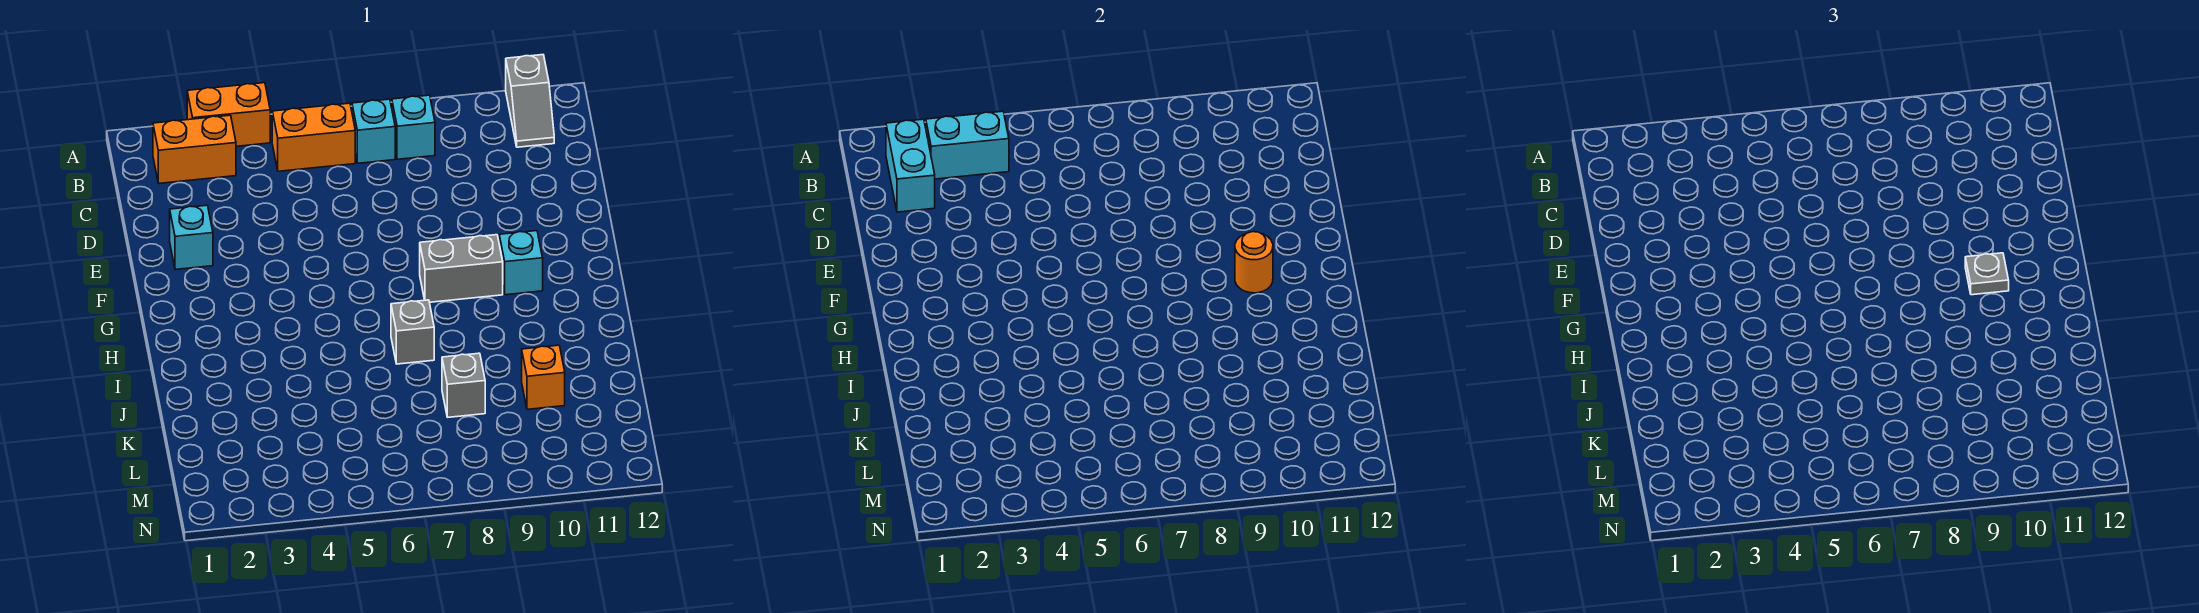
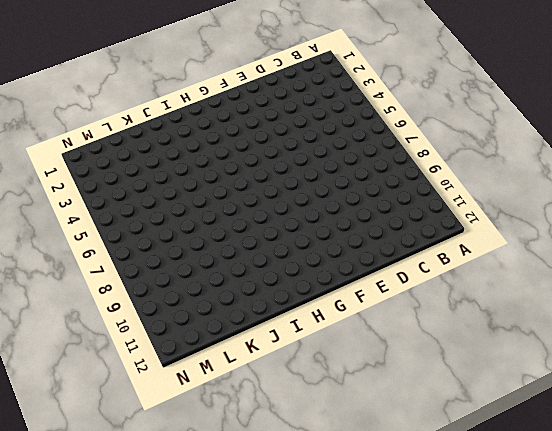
none -> orange brick A3:A4 level 1
none -> grey slope A11:B11 level 1 top A
none -> orange brick B2:B3 level 1

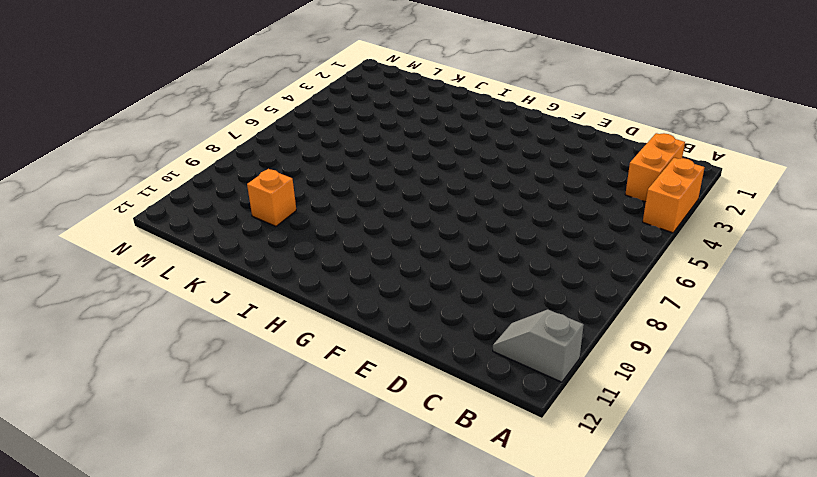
none -> orange brick B5:B6 level 1
none -> cyan brick B7 level 1
none -> cyan brick B8 level 1

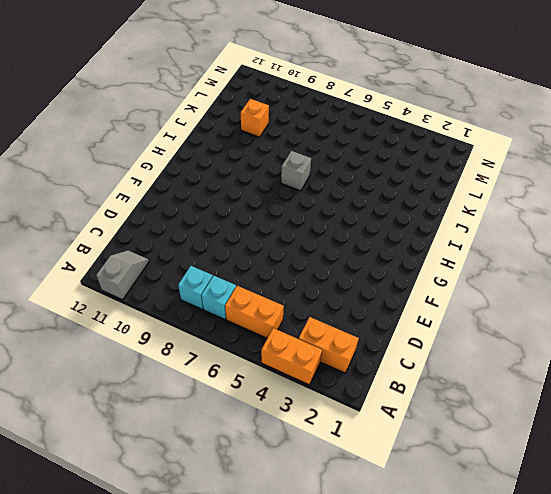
none -> cyan brick E2 level 1
none -> grey brick G8:G9 level 1
none -> cyan brick G10 level 1

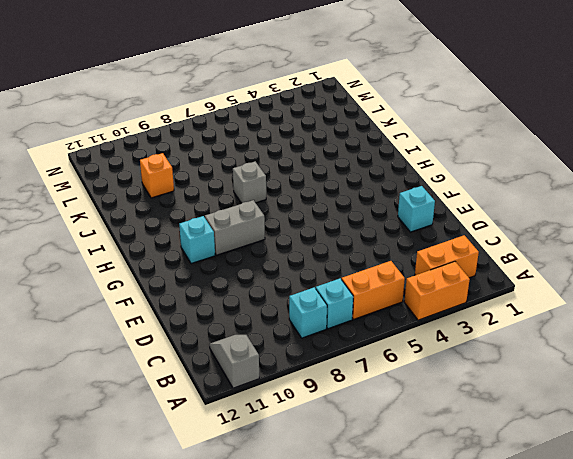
none -> grey brick K8 level 1
none -> cyan brick B2:C2 level 2
none -> cyan brick B3:B4 level 2

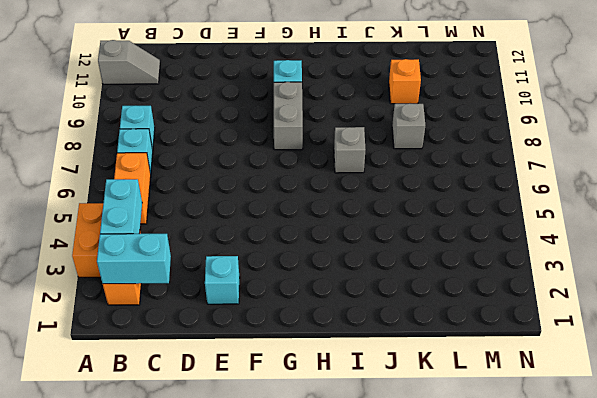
none -> orange round brick G10 level 2
none -> grey plate G10 level 3

